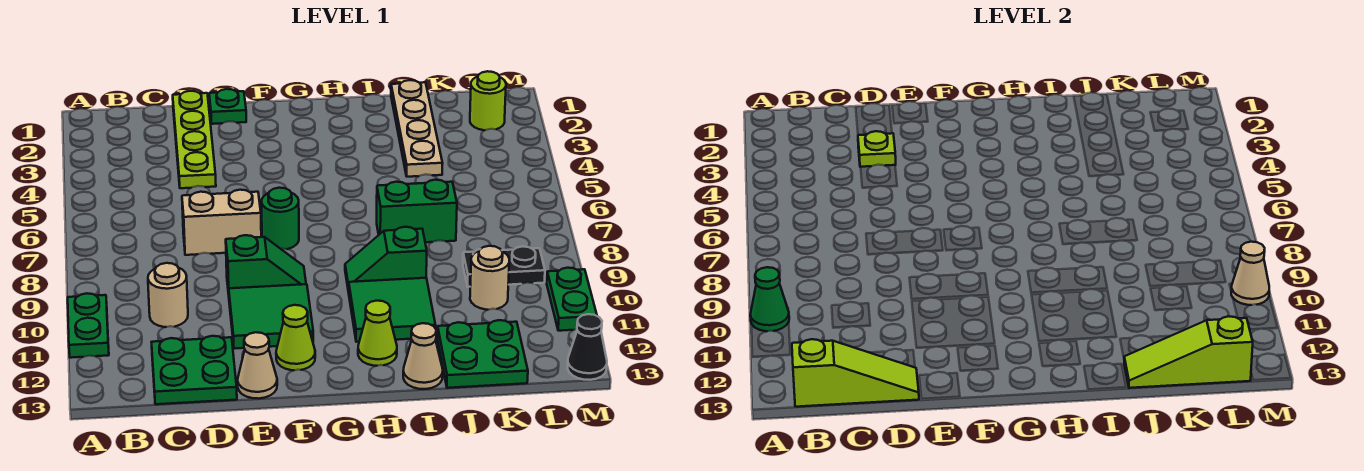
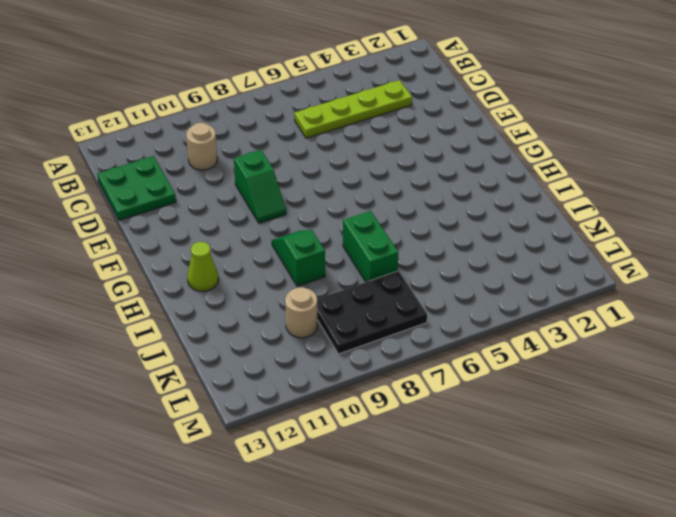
lime plate C3:C6 level 1 -> lime plate D1:D4 level 1
black plate K7:L9 level 1 -> black plate K9:L9 level 1
none -> green plate A10:A11 level 1
none -> tan brick D7:E7 level 1
none -> green plate E1 level 1

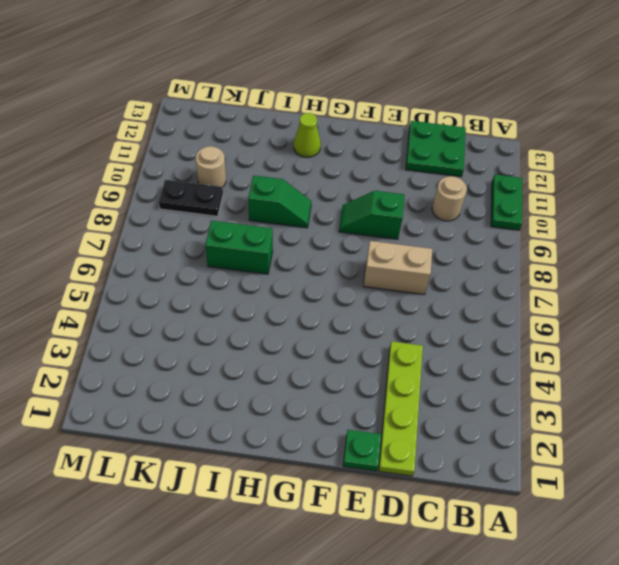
none -> green tile E10:F11 level 1
none -> tan cone E13 level 1
none -> green round brick F7 level 1

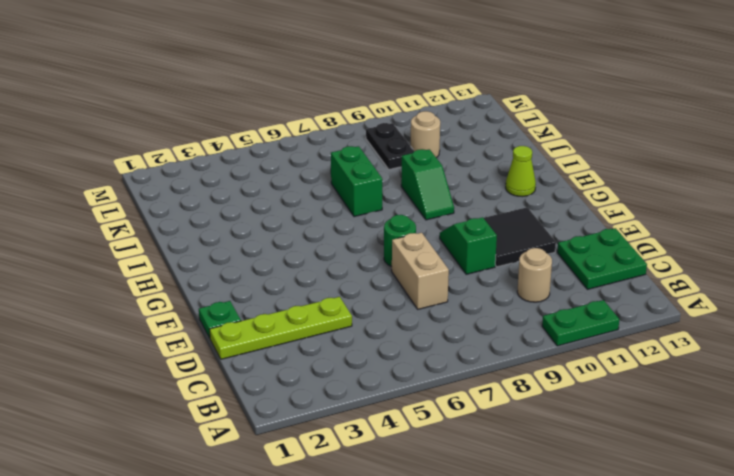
black tile E10:F11 level 1 -> green tile E10:F11 level 1
none -> tan cone E13 level 1
none -> lime cone F12 level 1
none -> green tile H10:I11 level 1

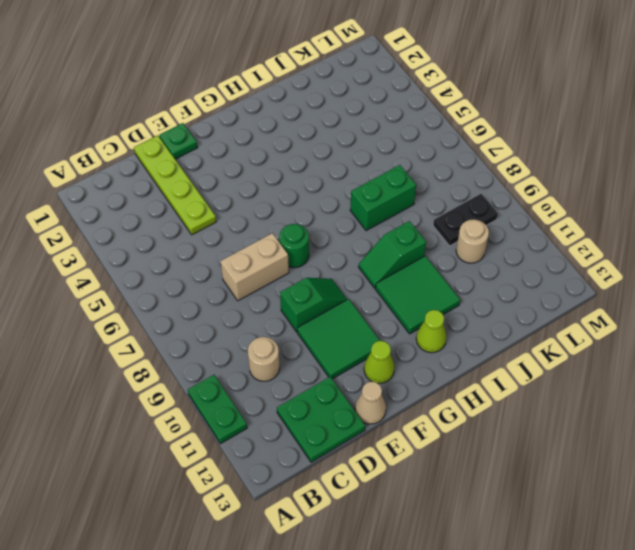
none -> tan cone I13 level 1
none -> tan plate J1:J4 level 1
none -> green plate J12:K13 level 1

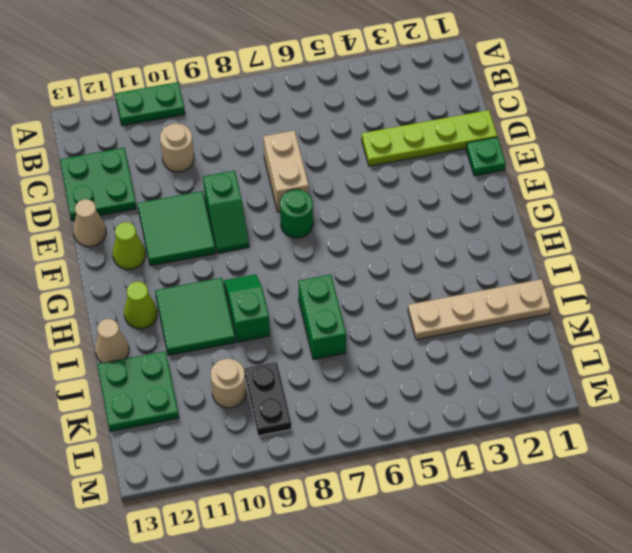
none -> lime round brick L2 level 1
none -> green plate M10:M11 level 1
none -> black cone M13 level 1

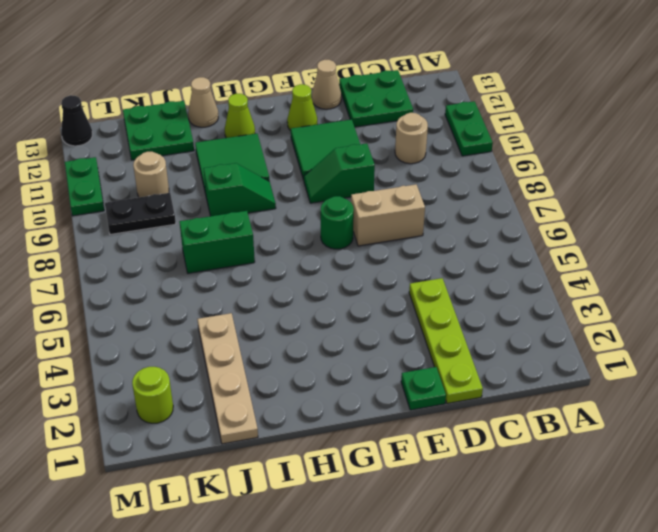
none -> green cone A10 level 2
none -> lime slope B13:D13 level 2 top B
none -> lime plate D3 level 2

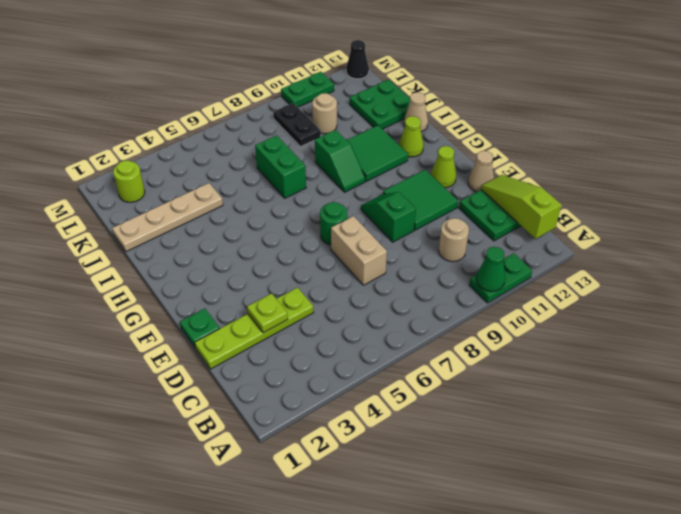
none -> lime slope J13:L13 level 2 top L
none -> tan cone M10 level 2

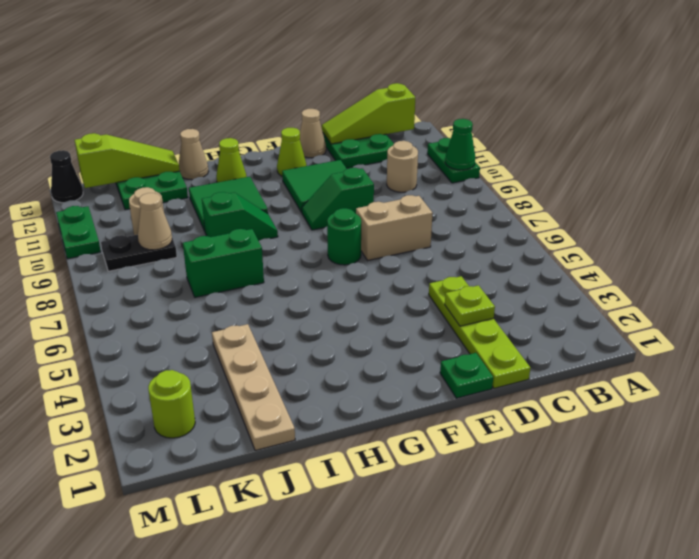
tan cone K9 level 2 -> tan cone M10 level 2

